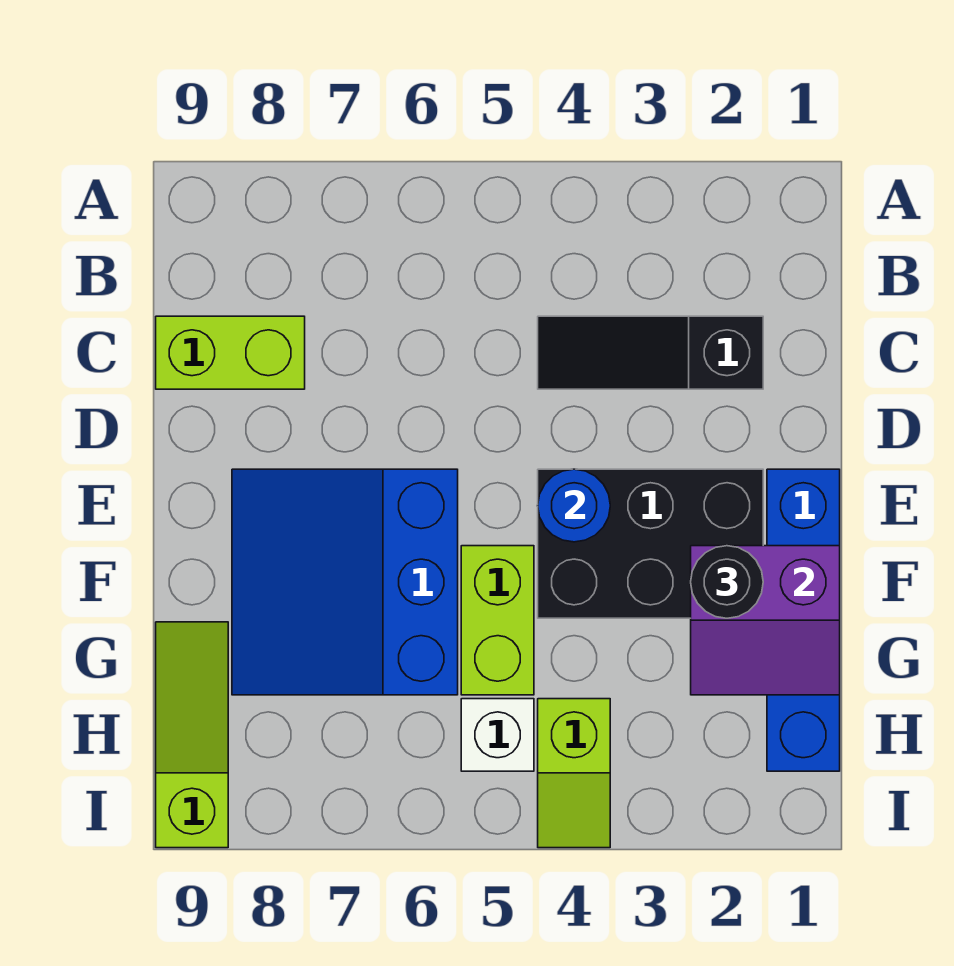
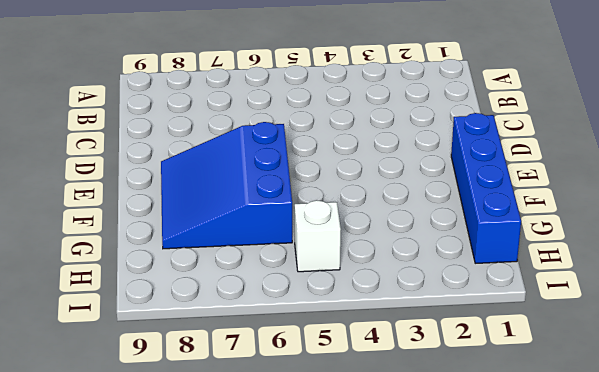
none -> black slope C2:C4 level 1 top 2
none -> lime brick C8:C9 level 1
none -> black brick E2:F4 level 1

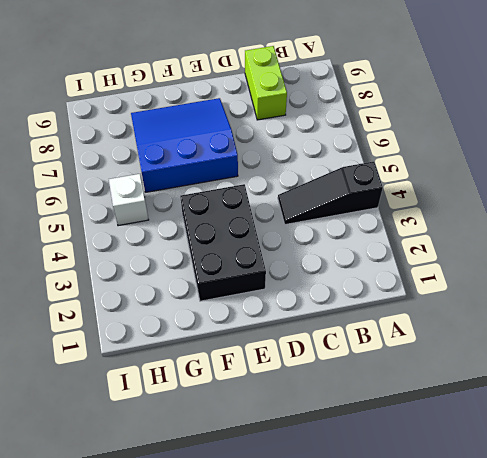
black slope A4:C4 level 1 top A -> black slope C2:C4 level 1 top 2
none -> blue brick E1:H1 level 1
none -> lime brick F5:G5 level 1
none -> lime slope G9:I9 level 1 top I

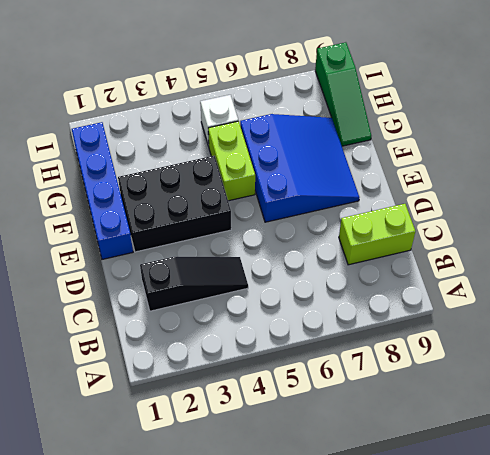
green slope G9:I9 level 1 top I -> lime slope G9:I9 level 1 top I
none -> lime slope H4:I4 level 1 top H
none -> blue round brick E4 level 2
none -> purple slope F1:G2 level 2 top F

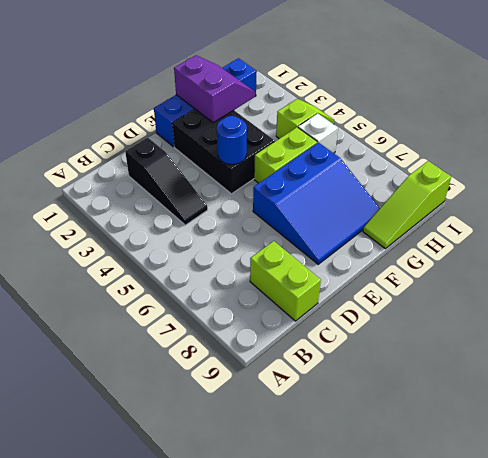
none -> black round brick F2 level 3

